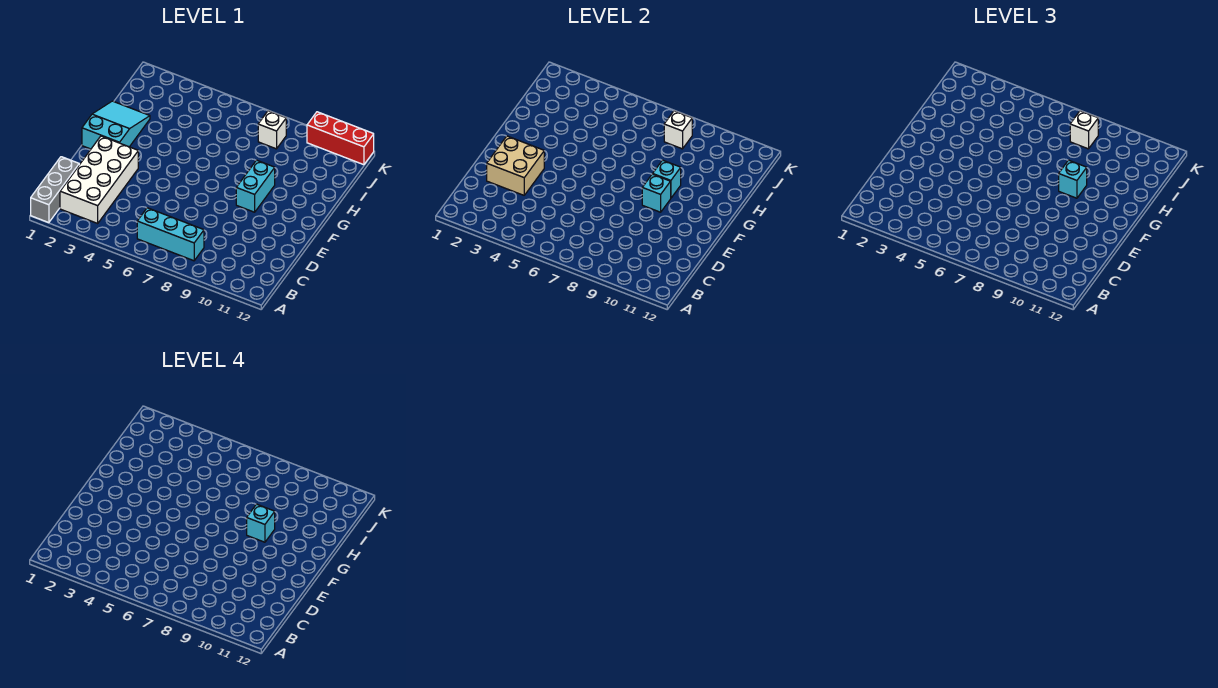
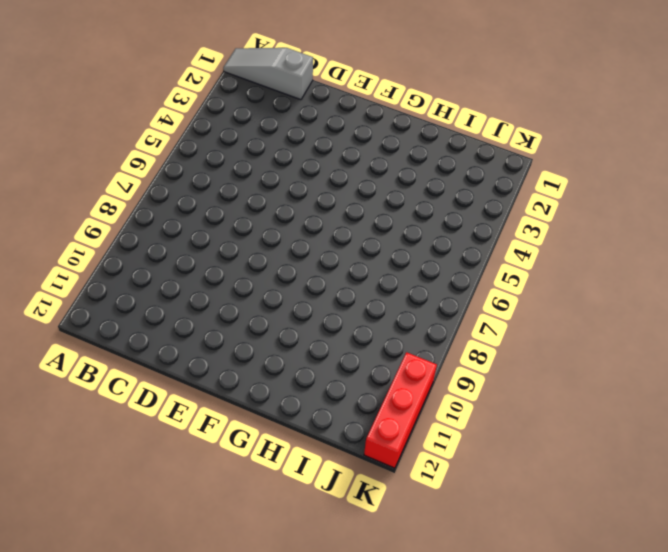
grey slope A1:C1 level 1 top C -> grey brick A1:C1 level 1
none -> white brick B2:E3 level 1
none -> cyan brick B6:B8 level 1
none -> cyan slope F1:H2 level 1 top F

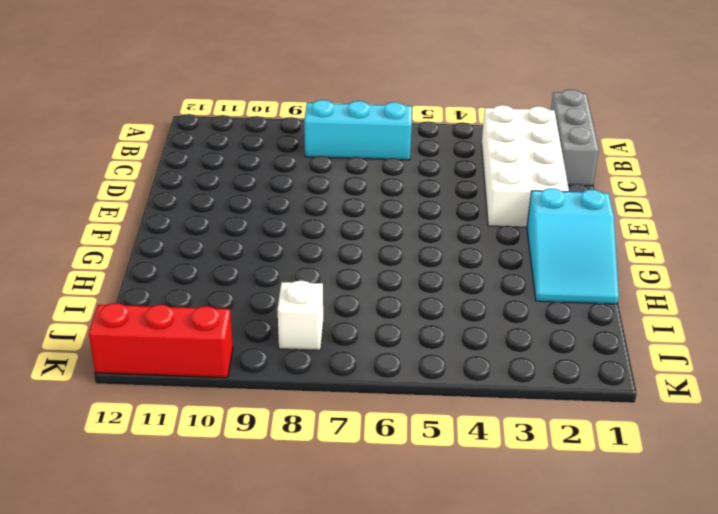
none -> cyan brick F9:G9 level 1
none -> tan brick D2:E3 level 2
none -> cyan brick F9 level 2

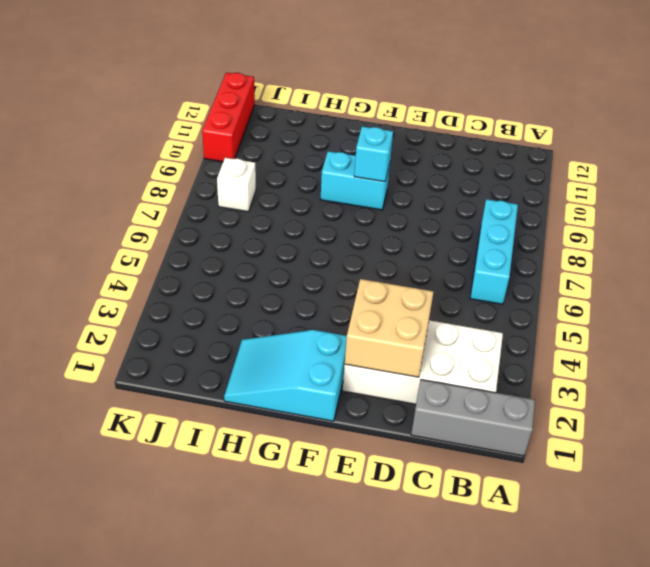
none -> cyan brick G9 level 2
none -> white brick J8 level 2
none -> cyan brick G9 level 3

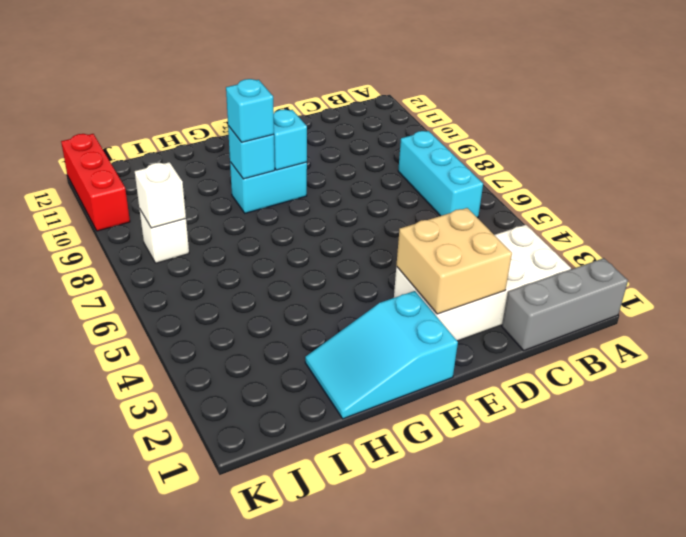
none -> white brick J8 level 3
none -> cyan brick G9 level 4

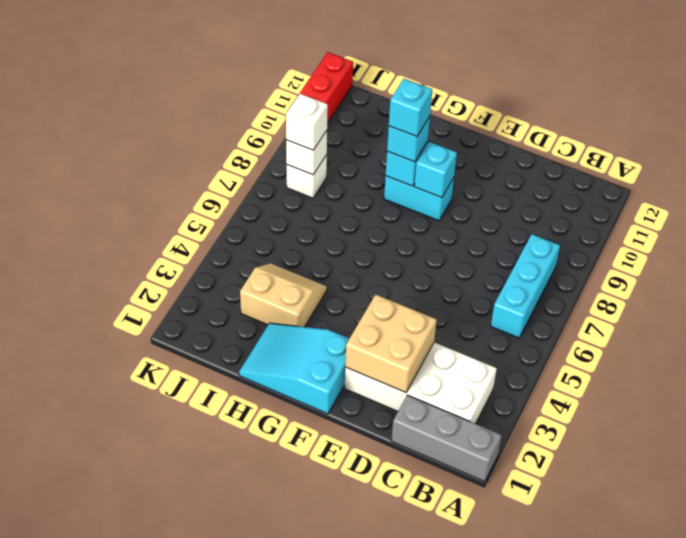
tan slope H3:I4 level 1 top 3 -> none

